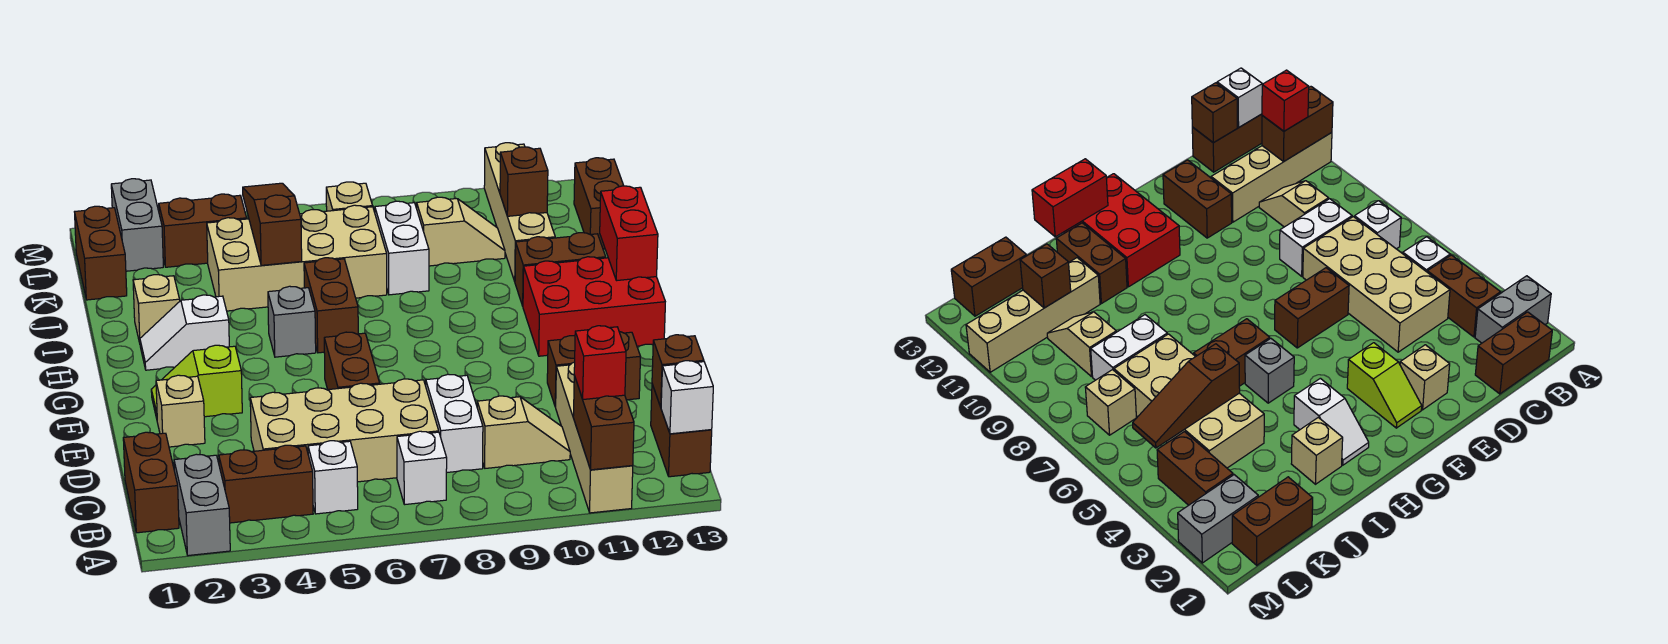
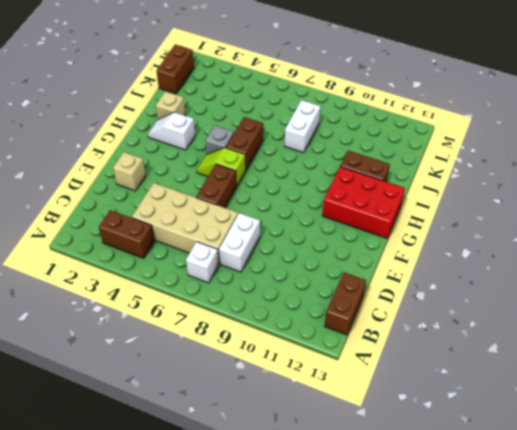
lime slope G5:G6 level 1 top 6 -> lime slope F2:F3 level 1 top 3
none -> grey brick A2:B2 level 1
none -> tan brick A11:D11 level 1
none -> brown brick B1:C1 level 1
none -> white brick B5 level 1

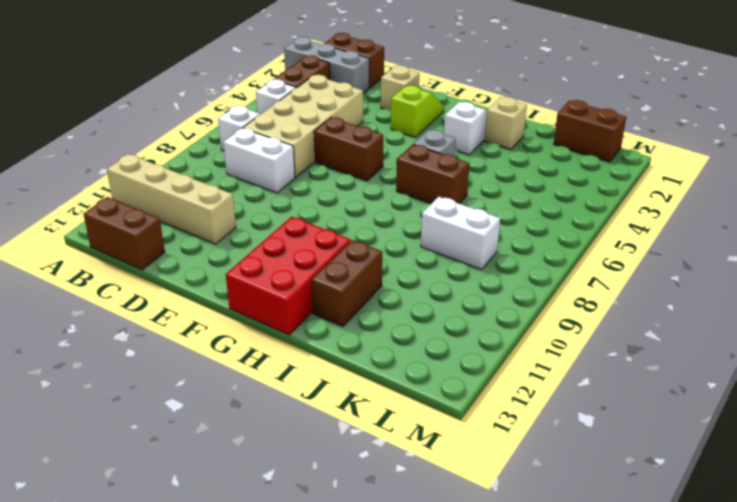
grey brick A2:C2 level 1 -> grey brick A2:B2 level 1
none -> tan slope C9:C10 level 1 top 9
none -> brown brick E11:E12 level 1
none -> tan brick J4:K7 level 1
none -> tan brick J11:M11 level 1

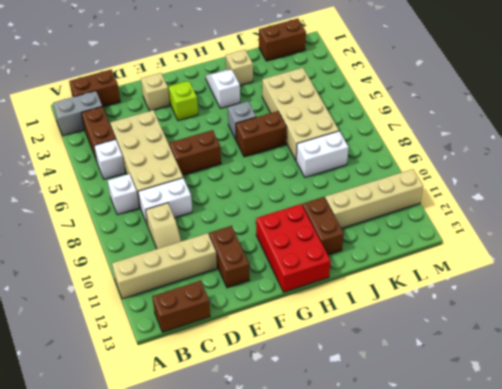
none -> tan slope K9:K10 level 1 top 9
none -> brown brick K13:L13 level 1
none -> grey brick L2:M2 level 1
none -> brown brick L3:L4 level 1

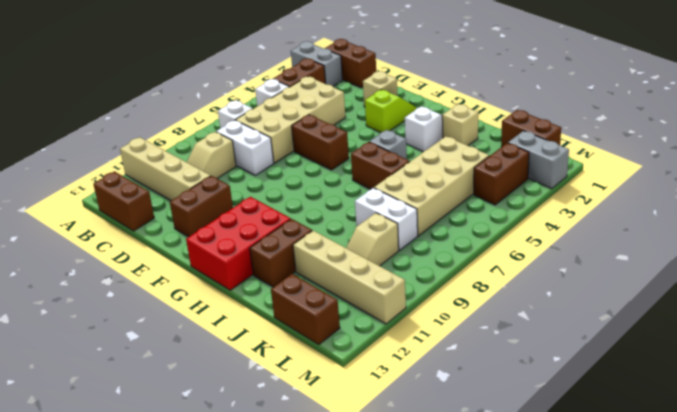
none -> tan brick L7 level 1
none -> brown brick A11:B11 level 2
none -> white brick B13 level 2
none -> brown brick C13 level 2

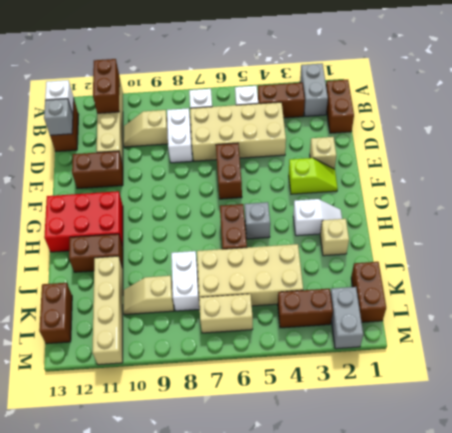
grey brick C13 level 2 -> brown brick C13 level 2
tan brick L6:L7 level 1 -> tan brick L7 level 1
none -> red brick H13:I13 level 2
none -> brown slope J5:L5 level 2 top J
none -> brown brick K11 level 2
none -> red brick B11 level 3

